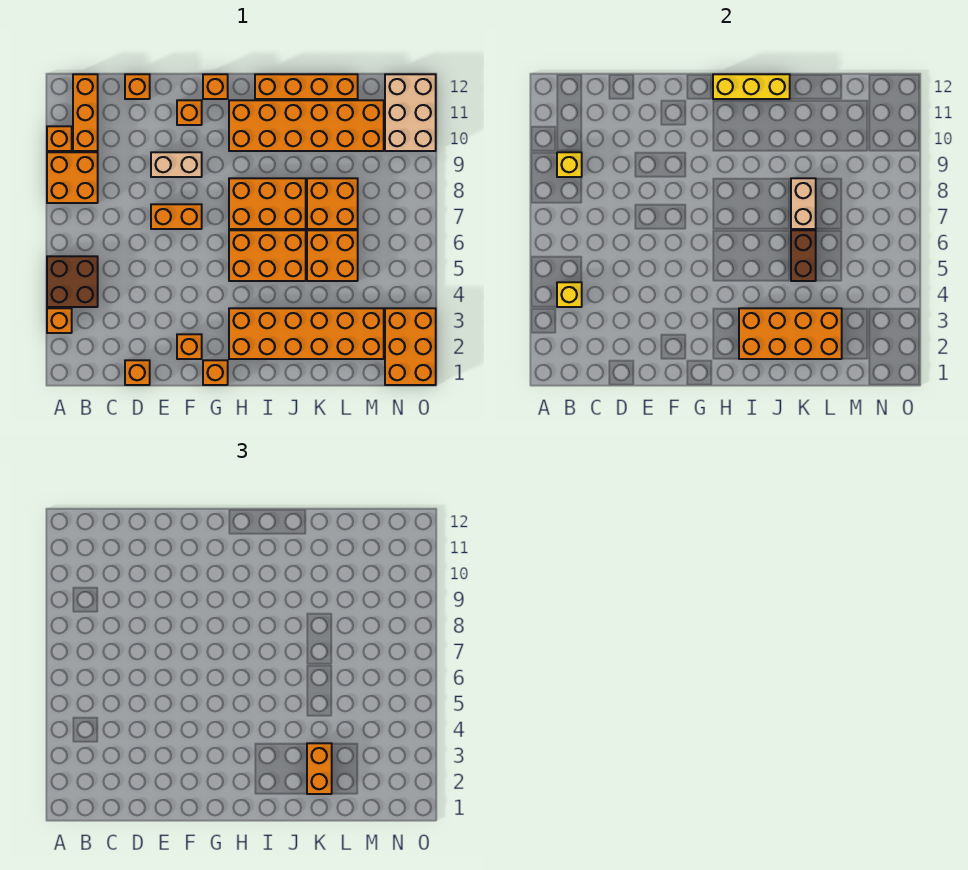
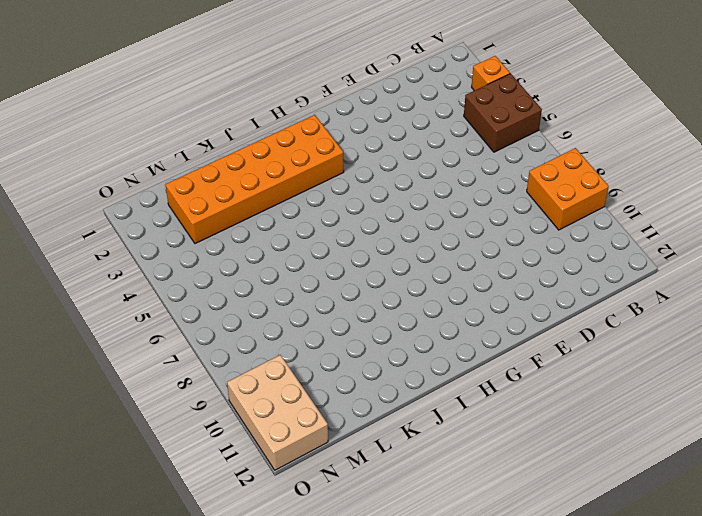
none -> orange brick A10 level 1
none -> orange brick B10:B12 level 1
none -> orange brick D1 level 1

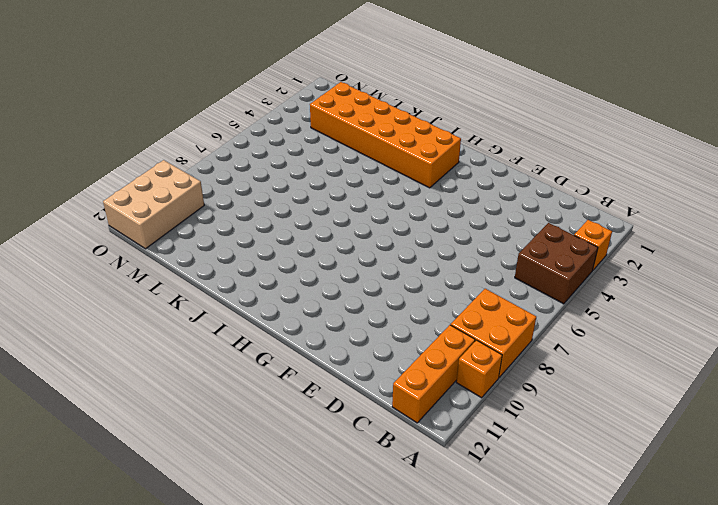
none -> orange brick D1 level 1
none -> orange brick D12 level 1
none -> orange brick E7:F7 level 1

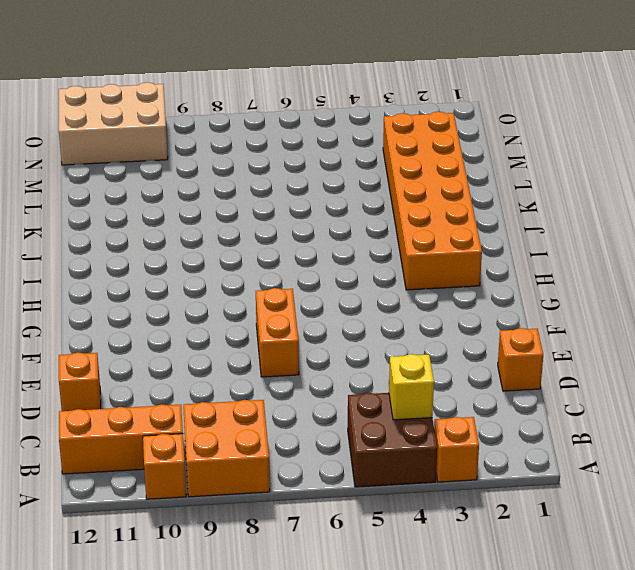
none -> tan brick E9:F9 level 1
none -> orange brick F2 level 1
none -> orange brick F11 level 1

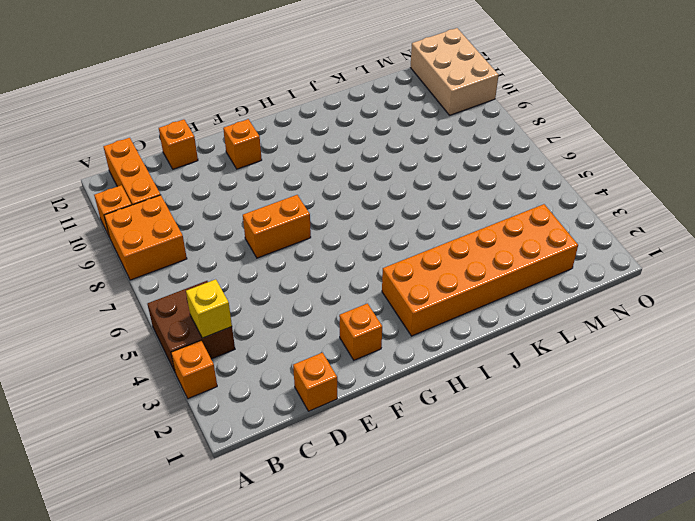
none -> tan brick E9:F9 level 1
none -> orange brick G1 level 1
none -> orange brick G12 level 1

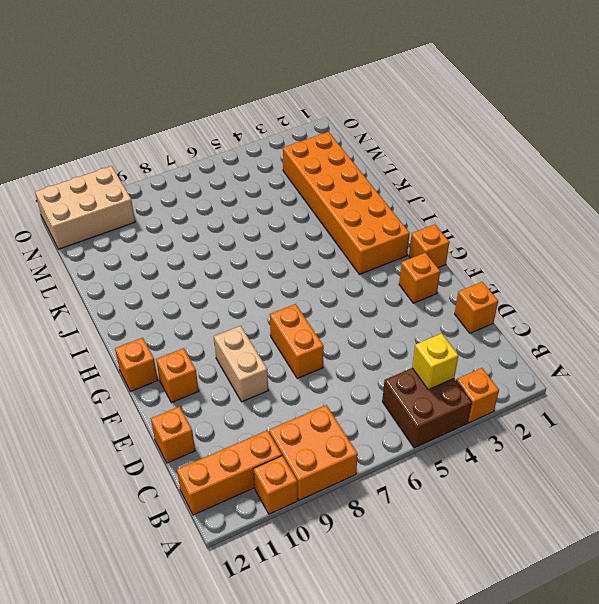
none -> orange brick H5:J6 level 1
none -> orange brick H7:J8 level 1
none -> orange brick H10:M11 level 1

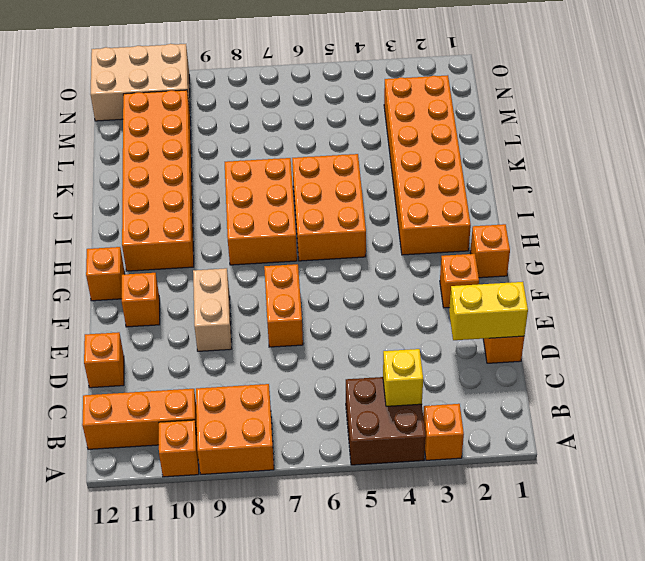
yellow brick D1:D2 level 2 -> none
none -> orange brick I12:L12 level 1
none -> orange brick K5:L6 level 1
none -> orange brick K7:L8 level 1

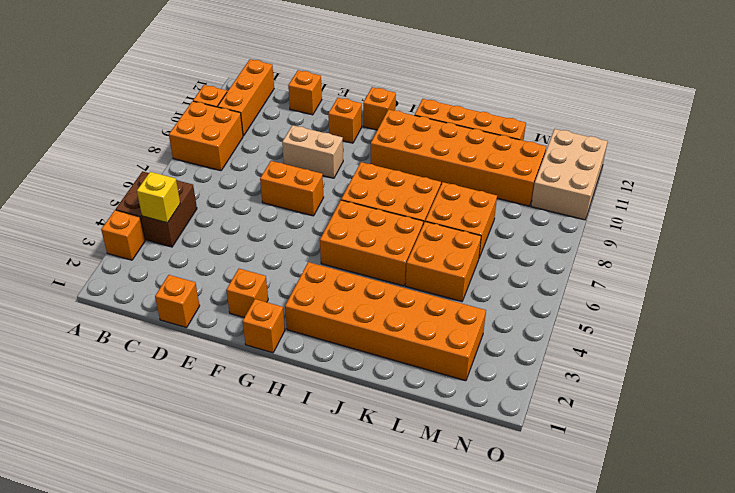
none -> orange brick N1:O3 level 1
none -> yellow brick B9 level 2
none -> yellow brick H12:J12 level 2

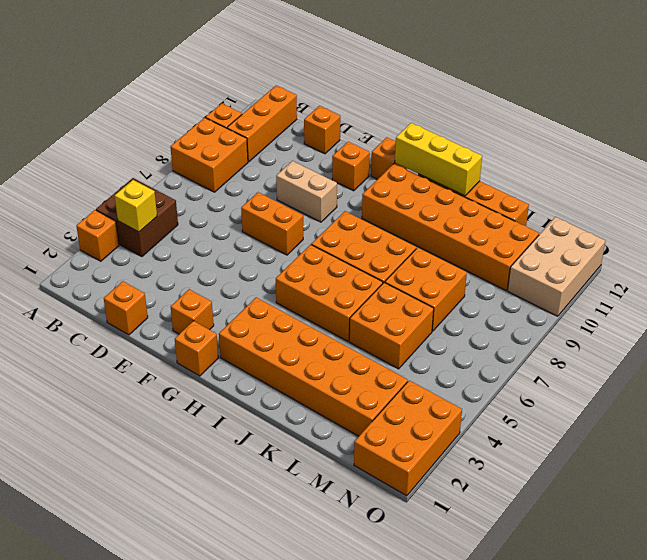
none -> yellow brick B9 level 2
none -> orange brick I2:L3 level 2
none -> brown brick K5:K6 level 2

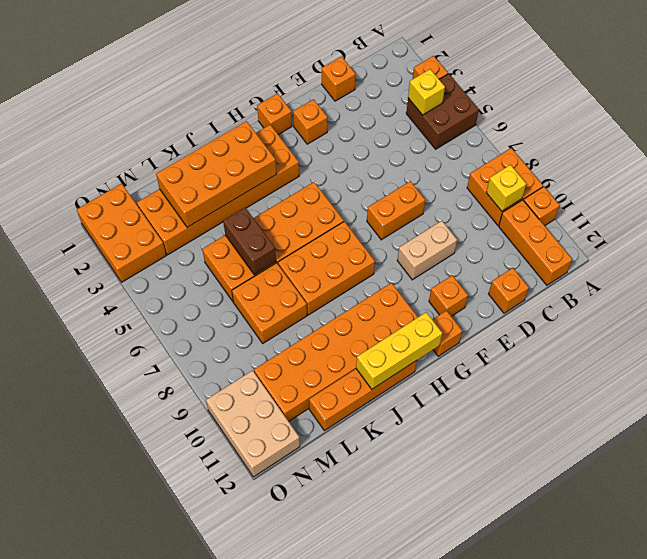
none -> tan brick K7:K8 level 2
none -> orange brick K2:K3 level 3

